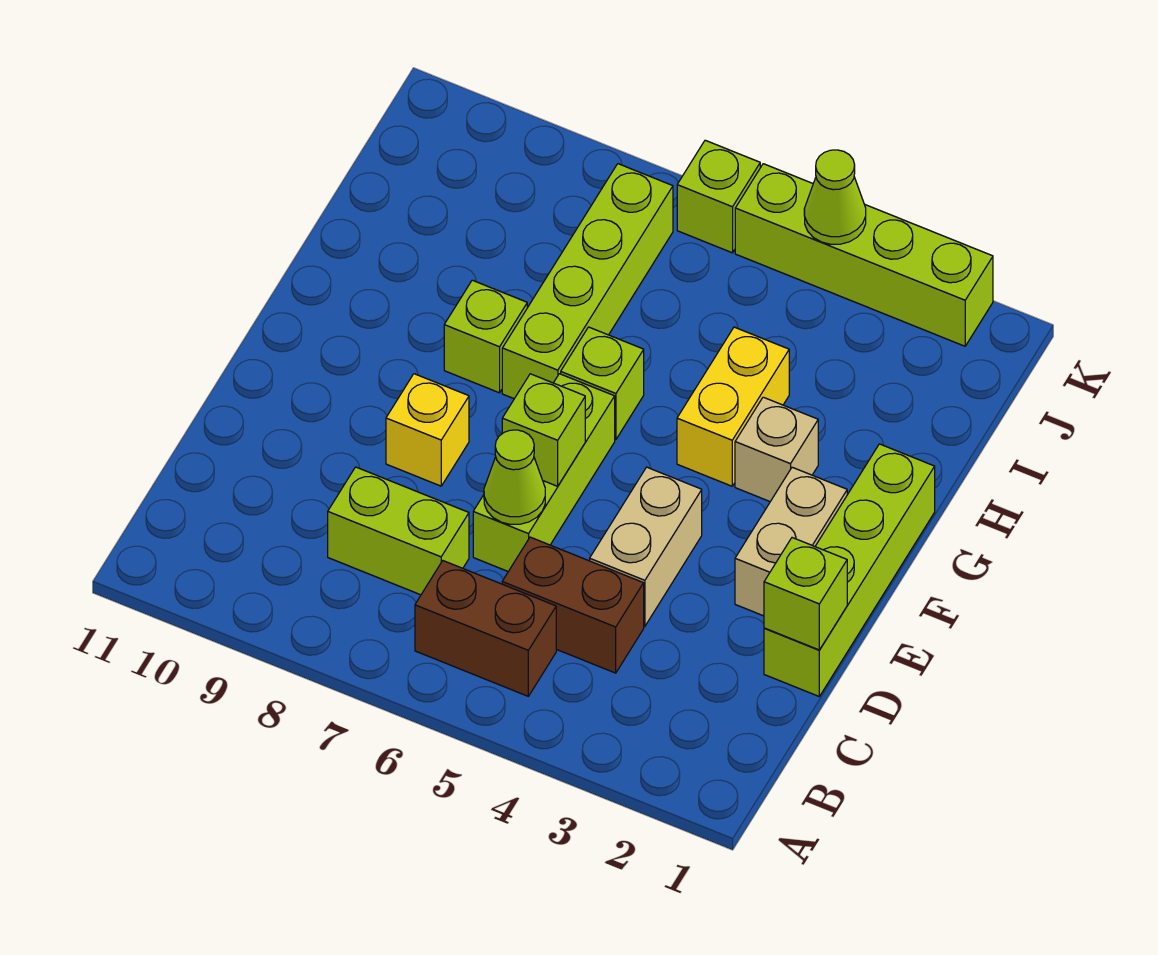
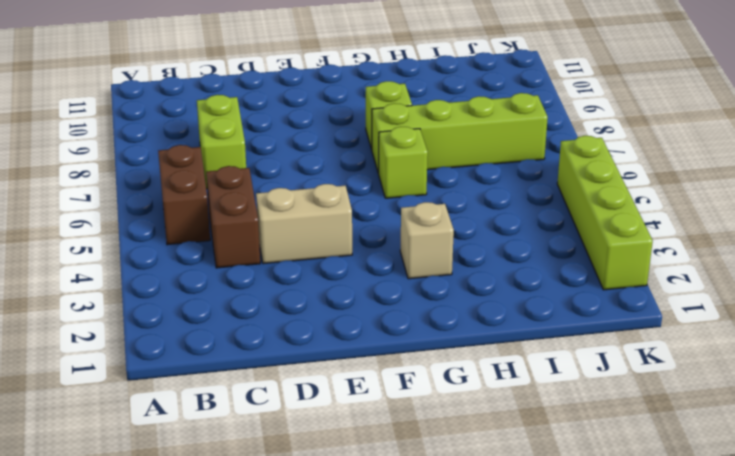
none -> lime brick D1:G1 level 1
none -> lime brick D6:F6 level 1
none -> tan brick E2:F2 level 1

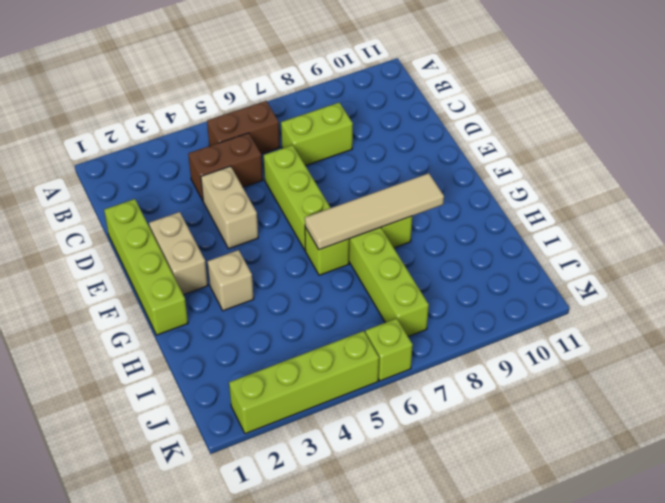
tan tile G6:G9 level 2 -> none
none -> yellow brick E8 level 1
none -> yellow brick G4:H4 level 1
none -> lime brick D1 level 2

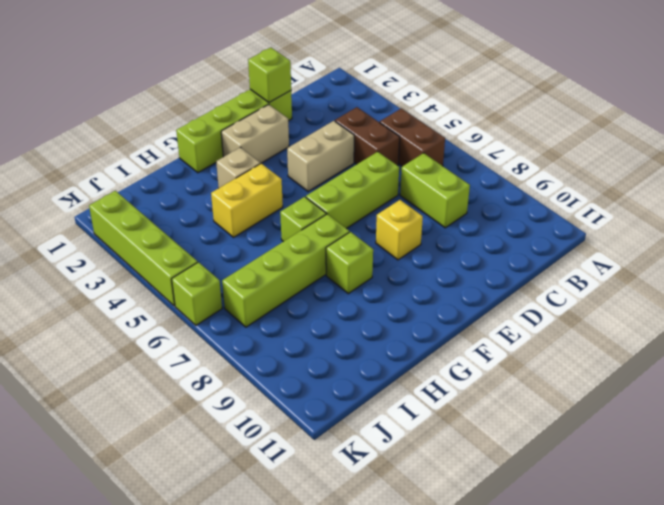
none -> lime cone D6 level 2
none -> lime brick E6 level 2
none -> lime cone K4 level 2

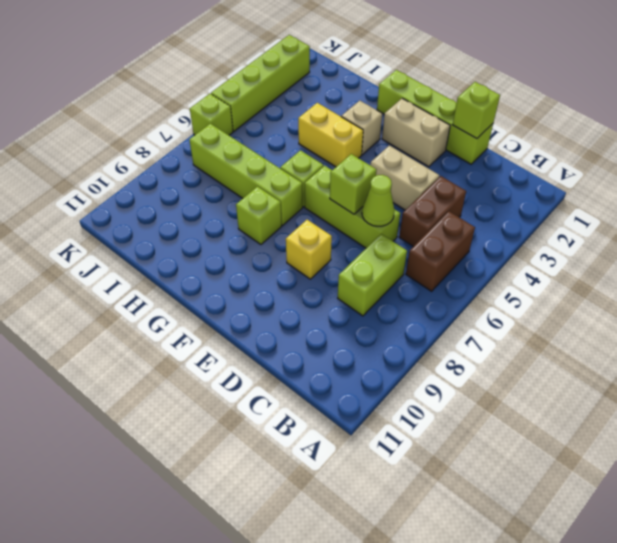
none -> lime cone K4 level 2

